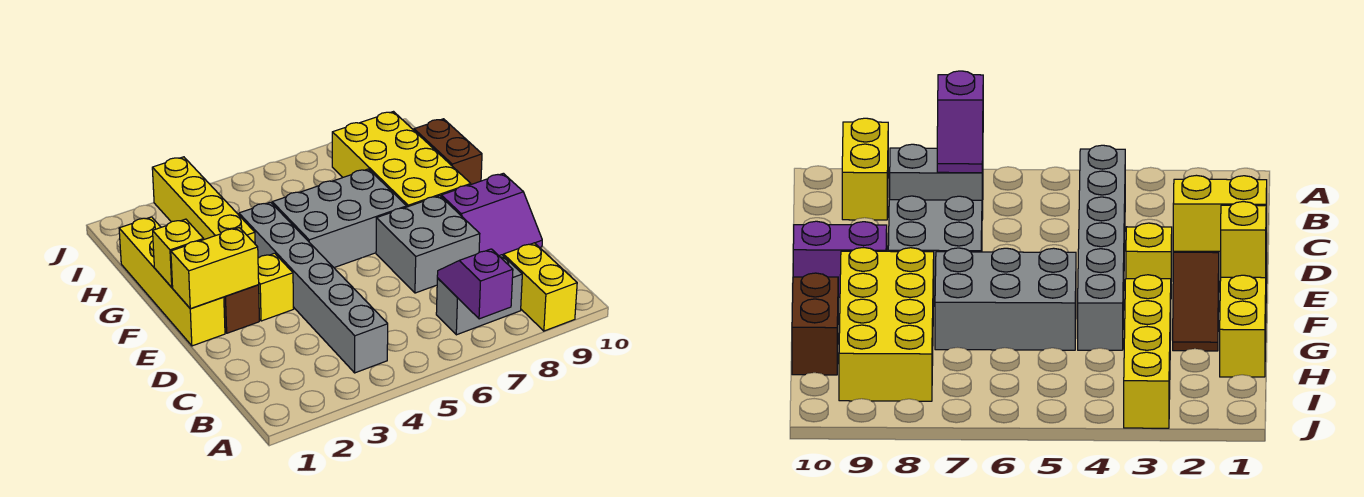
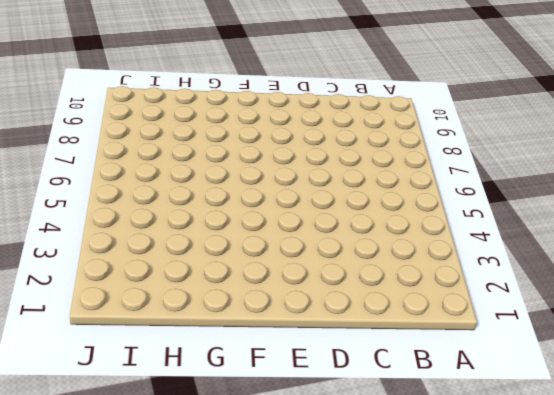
none -> yellow brick A9:B9 level 1
none -> grey brick B4:G4 level 1
none -> grey brick B7:B8 level 1

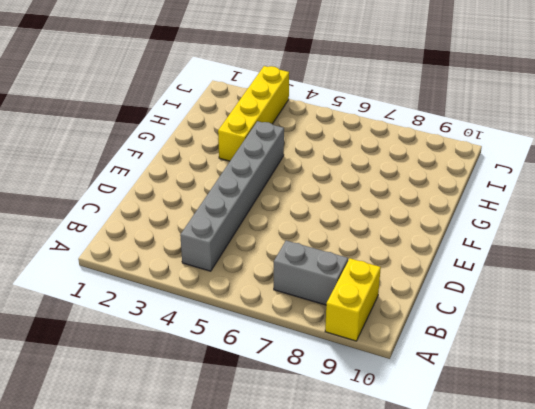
none -> grey brick D7:E8 level 1
none -> purple slope D9:E10 level 1 top E
none -> yellow brick E1:H1 level 1

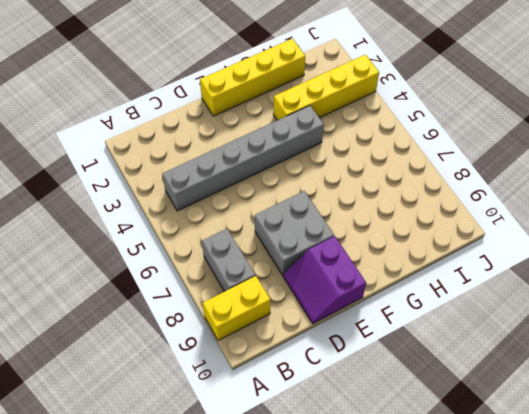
none -> brown slope E2:G2 level 1 top E
none -> yellow brick E3 level 1
none -> grey brick F5:G7 level 1

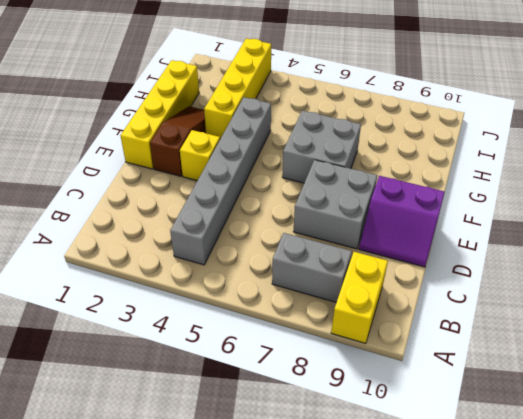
grey brick F6:G7 level 1 -> grey brick F5:G7 level 1
none -> yellow brick F8:I9 level 1
none -> brown brick G10:H10 level 1
none -> purple slope A7:B7 level 2 top A

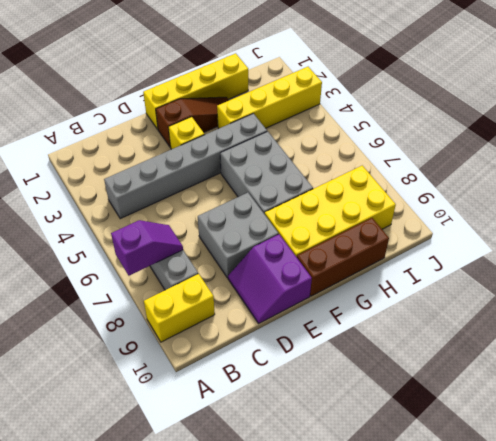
brown brick F10:H10 level 1 -> brown brick G10:H10 level 1
none -> yellow brick E1:E2 level 2
none -> yellow brick F1 level 2

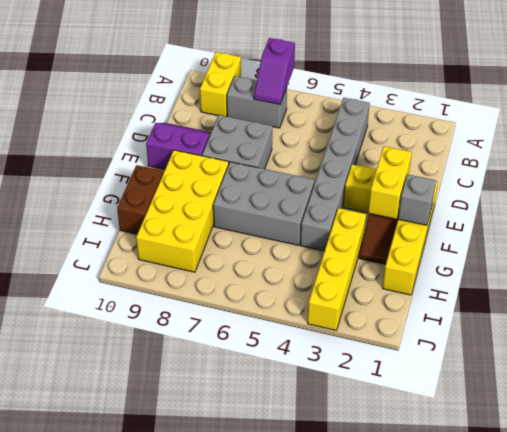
yellow brick E2:F2 level 2 -> yellow brick E1:E2 level 2
grey brick F1 level 2 -> yellow brick F1 level 2

